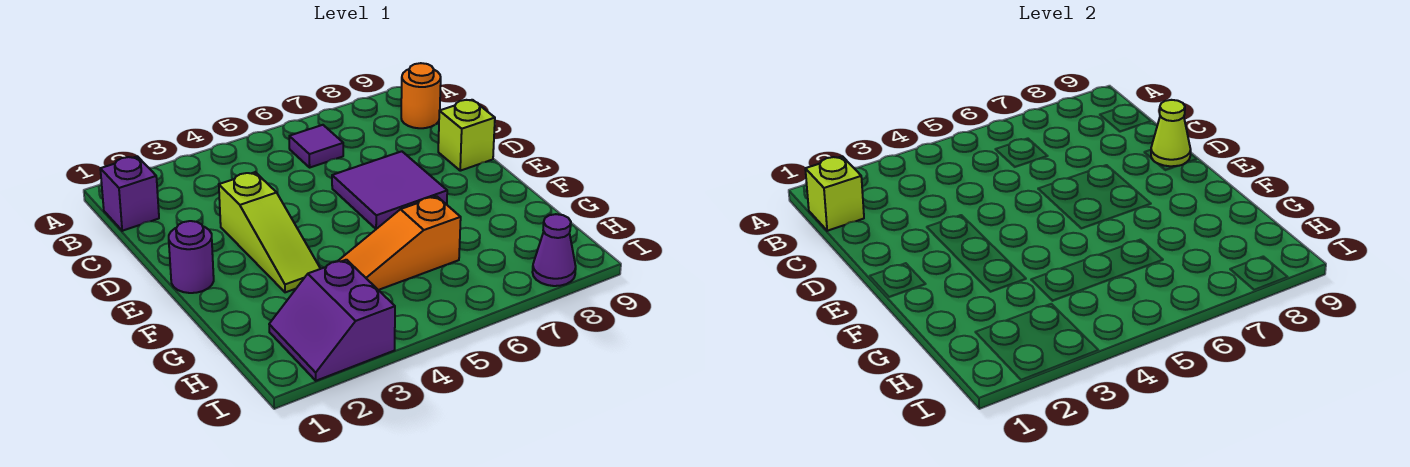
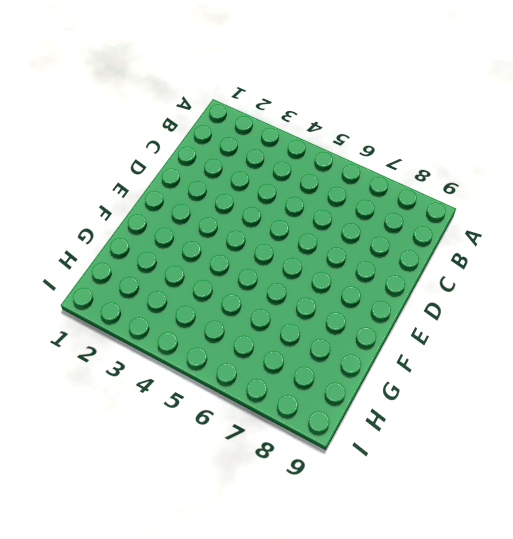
none -> purple brick B1 level 1
none -> purple tile B6 level 1
none -> orange round brick B9 level 1

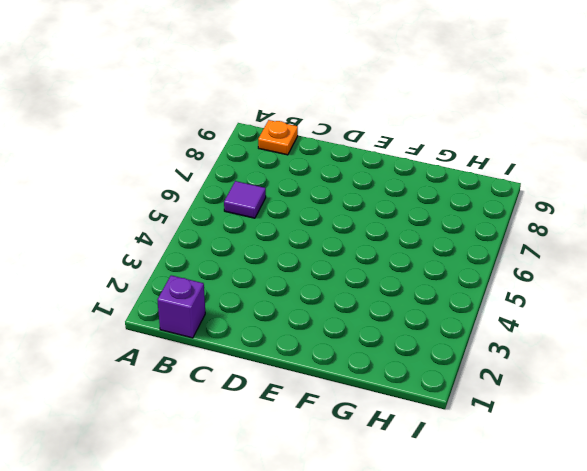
orange plate B9 level 1 -> orange round brick B9 level 1
none -> lime slope D3:F3 level 1 top D
none -> purple tile D6:E7 level 1
none -> lime brick D9 level 1

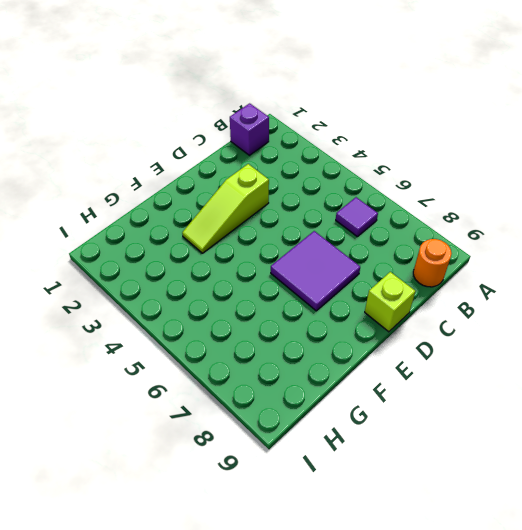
none -> purple round brick E1 level 1
none -> orange slope G4:G6 level 1 top 6
none -> purple slope H2:I3 level 1 top 3

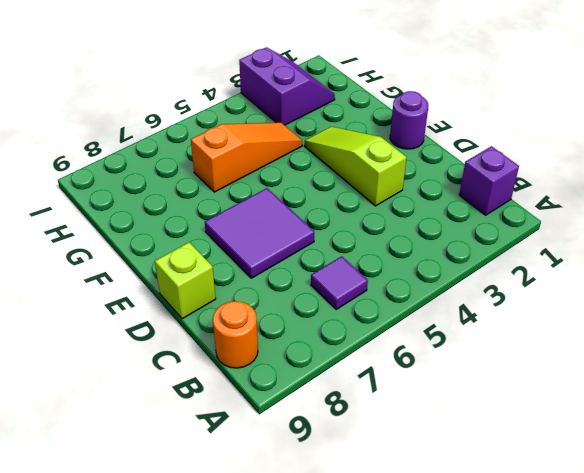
none -> purple cone I8 level 1
none -> lime brick B1 level 2
none -> lime cone D9 level 2

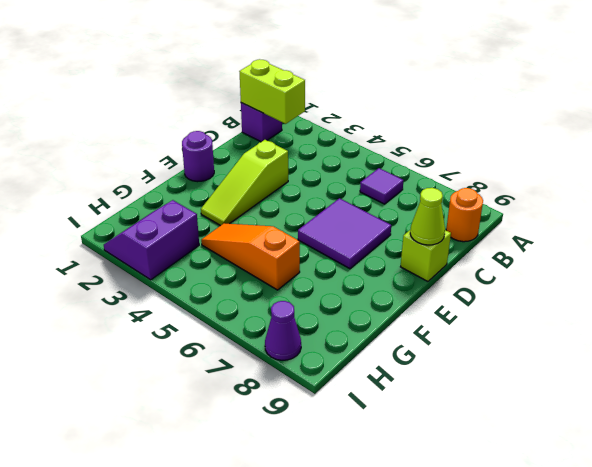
lime brick B1:B2 level 2 -> lime brick B1 level 2

